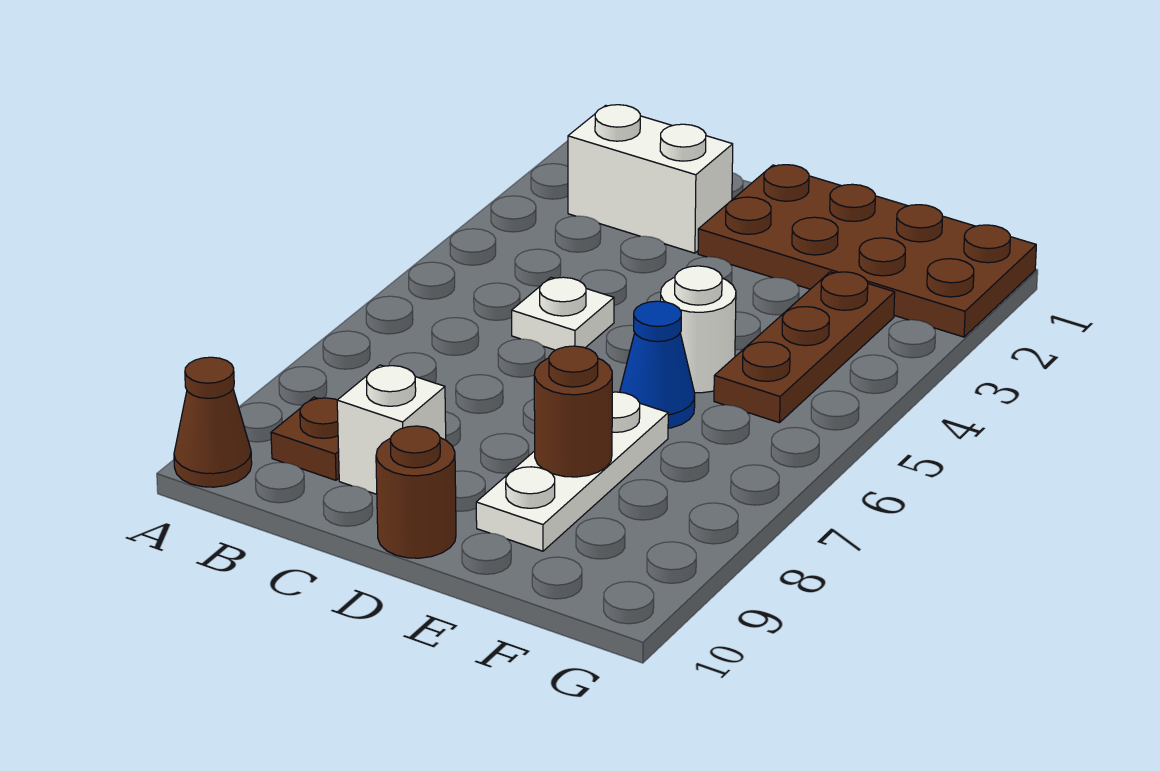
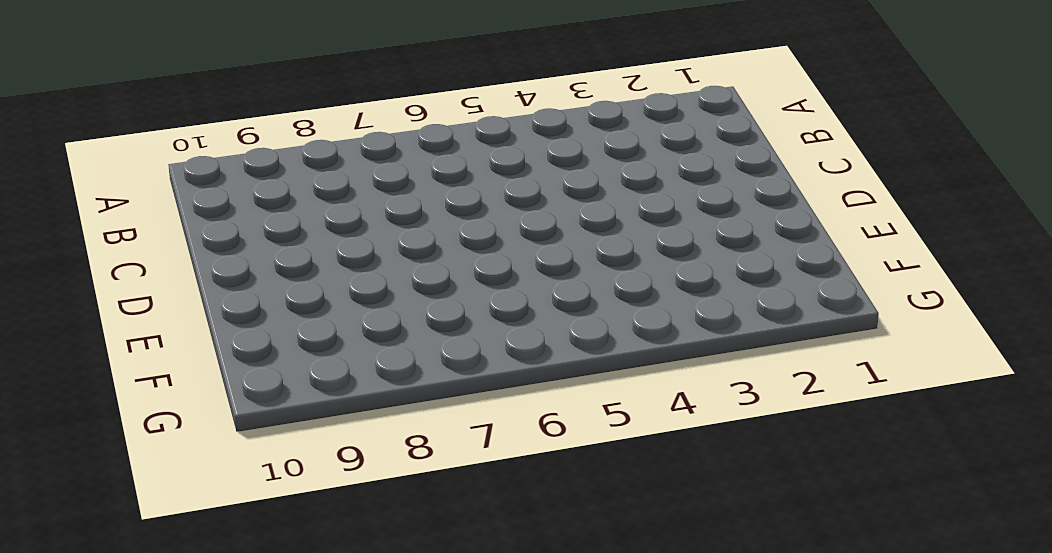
none -> brown cone A10 level 1
none -> white brick B2:C2 level 1
none -> brown plate B9 level 1

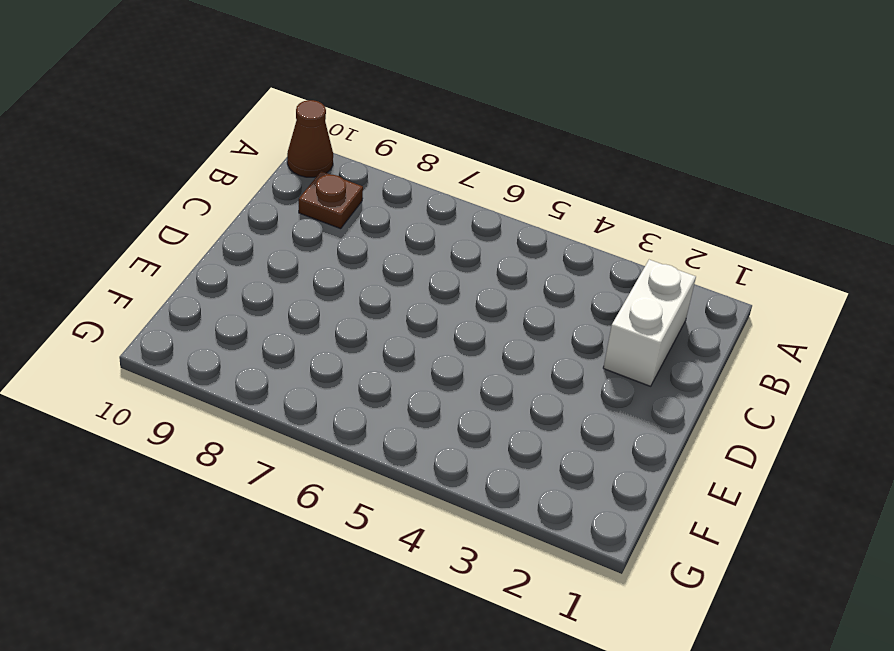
none -> white plate C5 level 1
none -> white brick C9 level 1
none -> brown plate D1:G2 level 1

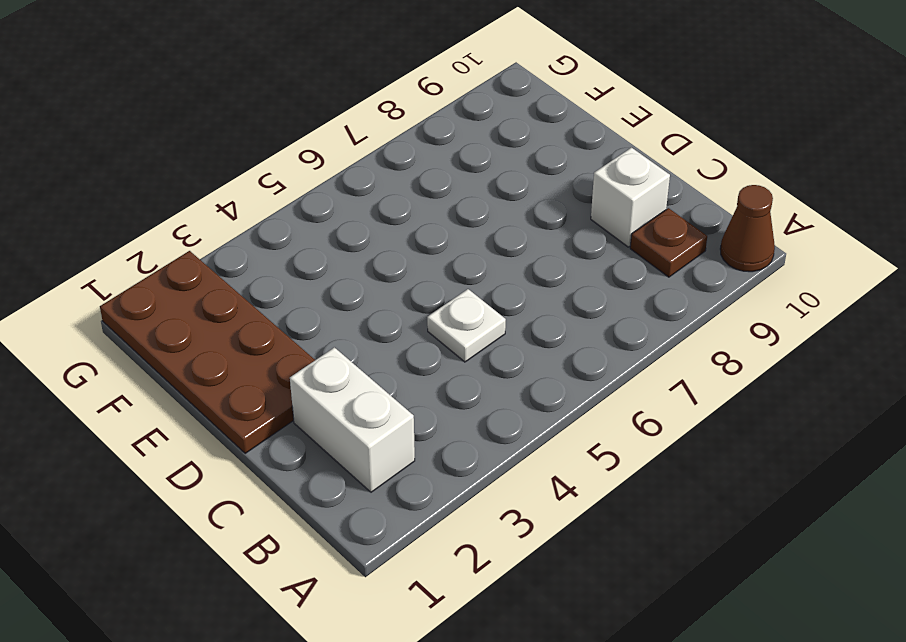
none -> brown round brick D10 level 1
none -> white round brick E5 level 1
none -> blue cone E6 level 1

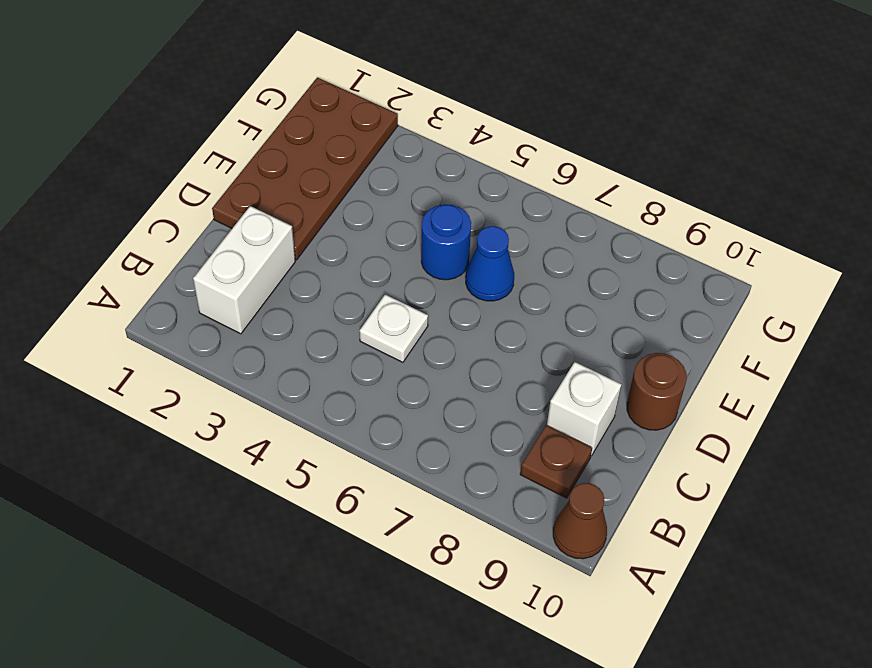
blue round brick E5 level 1 -> white round brick E5 level 1
none -> white plate E7:E9 level 1
none -> brown plate F3:F5 level 1
none -> brown round brick E8 level 2

